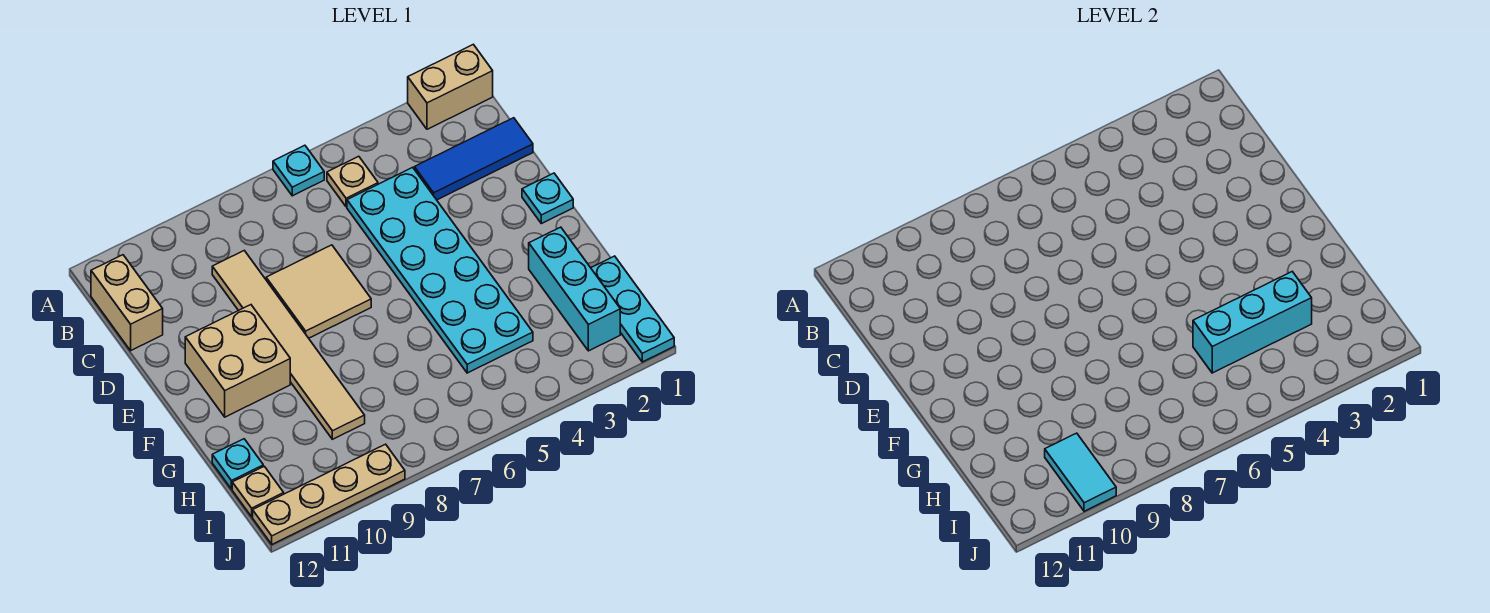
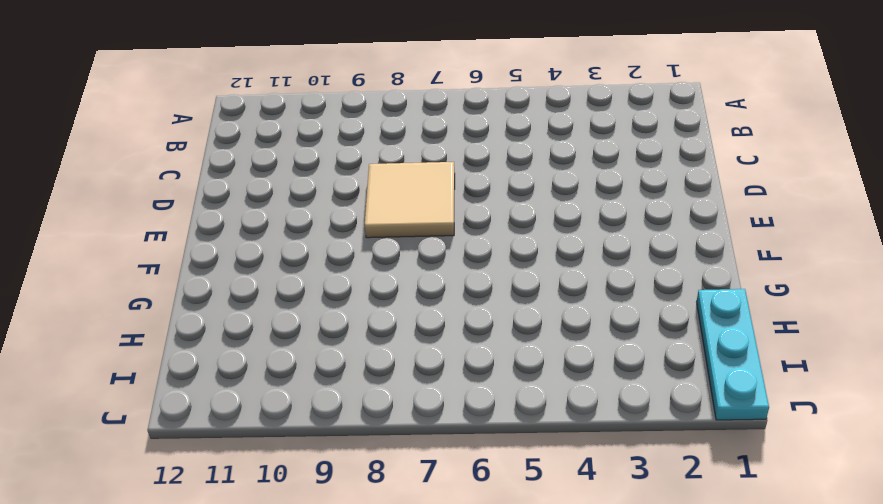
none -> tan brick A1:A2 level 1
none -> cyan plate A6 level 1
none -> tan plate B5 level 1

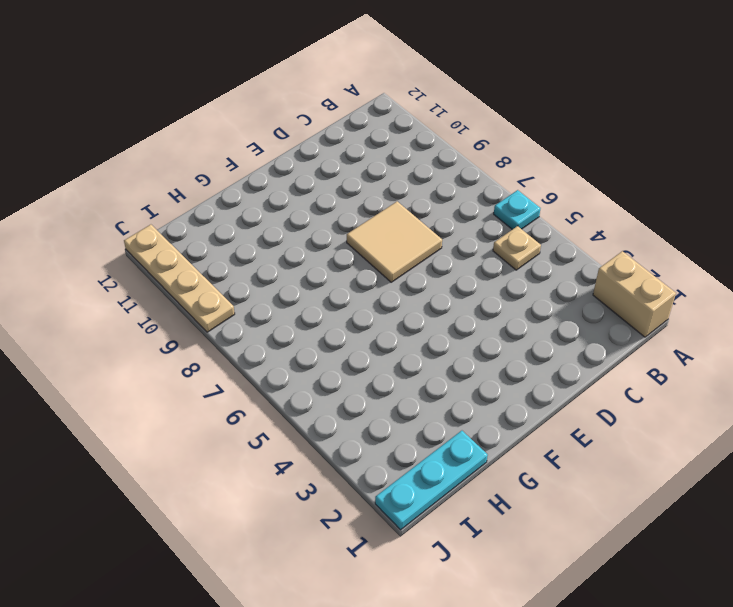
none -> tan brick B12:C12 level 1
none -> blue tile C1:C3 level 1
none -> cyan plate C4:H5 level 1

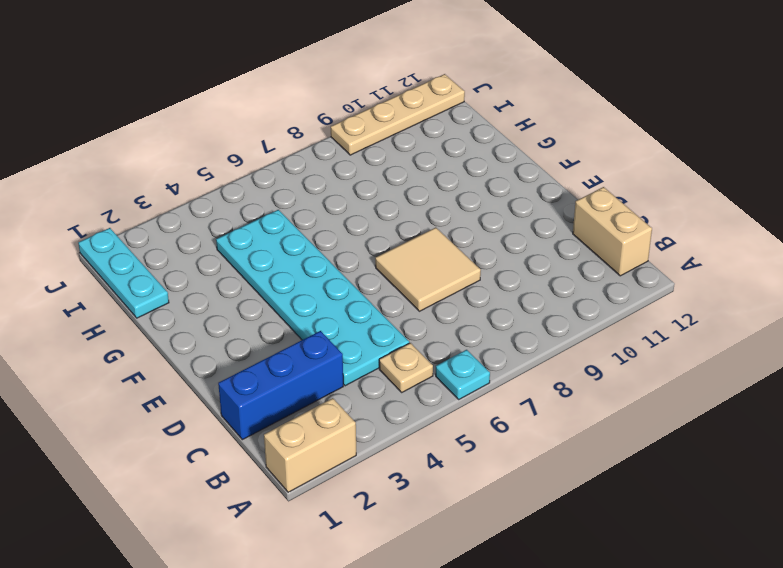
blue brick C1:C3 level 1 -> blue tile C1:C3 level 1
none -> tan tile C9:H9 level 1
none -> cyan plate E1 level 1
none -> tan brick E10:F11 level 1

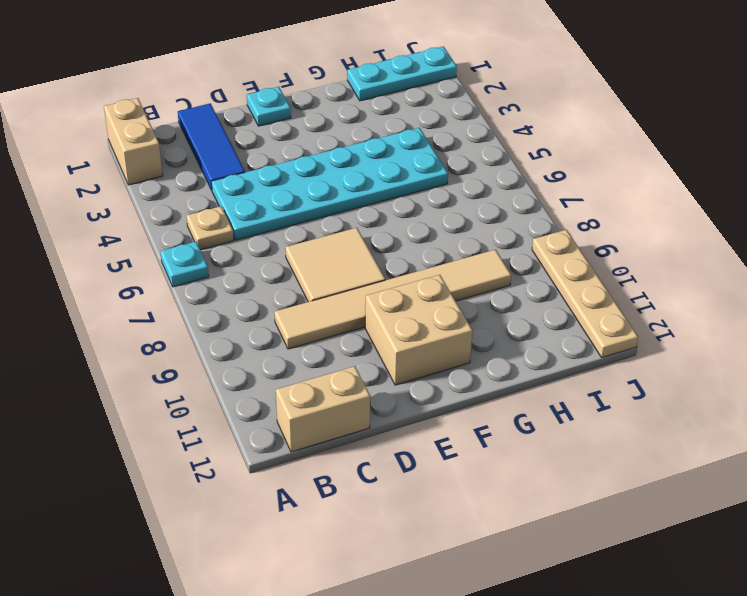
none -> cyan brick G2:I2 level 1
none -> cyan plate H12 level 1
none -> tan plate I12 level 1

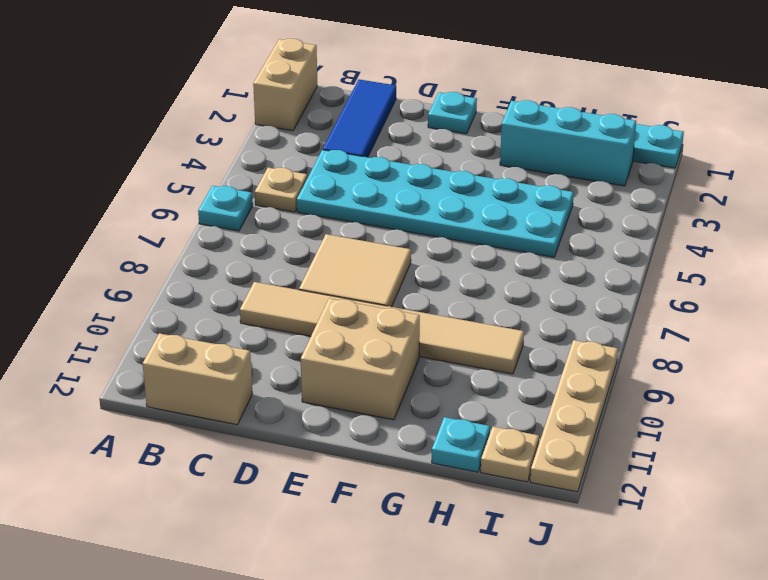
none -> cyan brick H3:H5 level 2
none -> cyan tile I10:J10 level 2

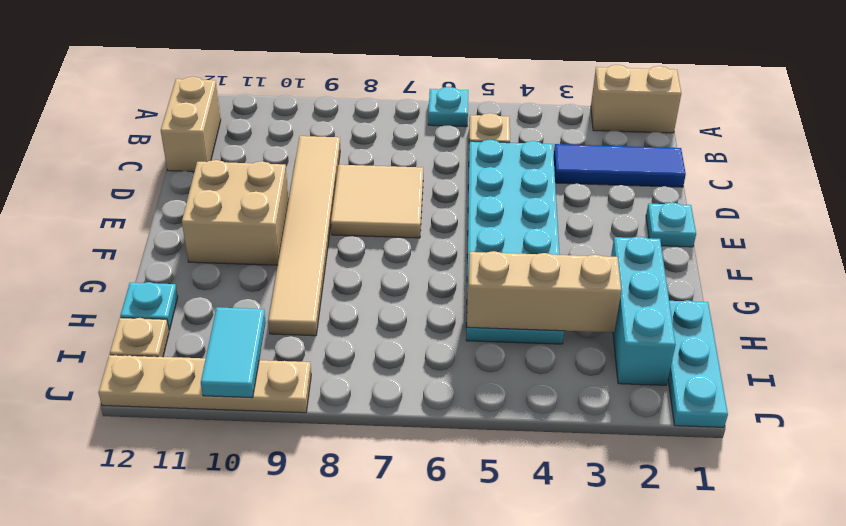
tan brick H3:H5 level 2 -> cyan brick H3:H5 level 2

